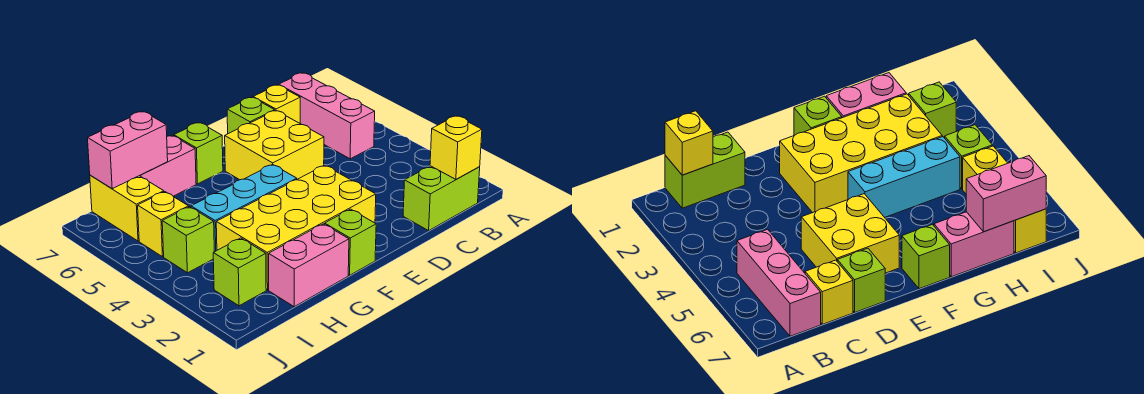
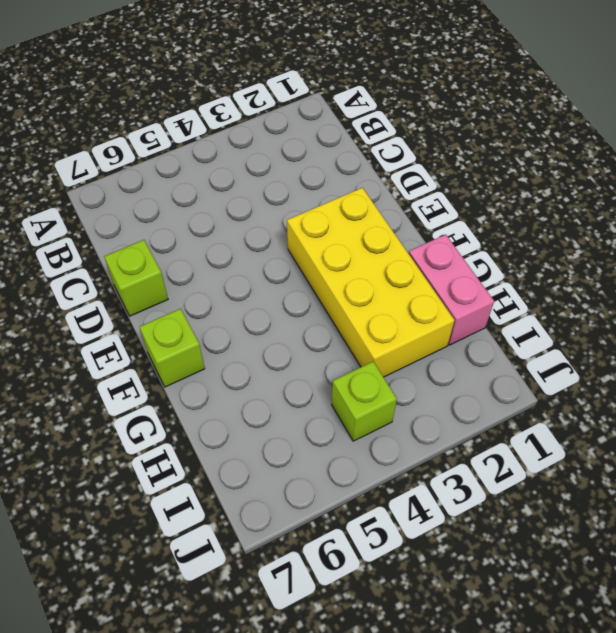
none -> lime brick B1:C1 level 1
none -> pink brick B5:B7 level 1
none -> yellow brick C7 level 1

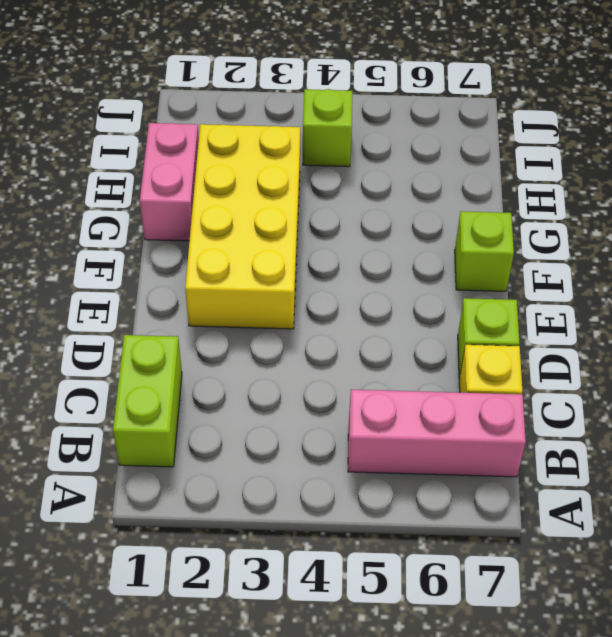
none -> yellow brick D5:E6 level 1
none -> lime brick F1 level 1
none -> cyan brick F4:H4 level 1

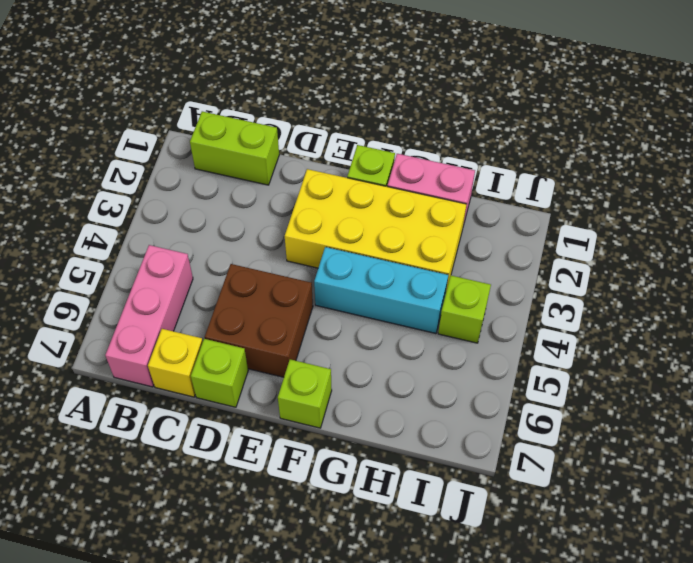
brown brick D5:E6 level 1 -> yellow brick D5:E6 level 1
none -> pink brick G7:H7 level 1
none -> lime brick I2 level 1
none -> yellow brick I5 level 1

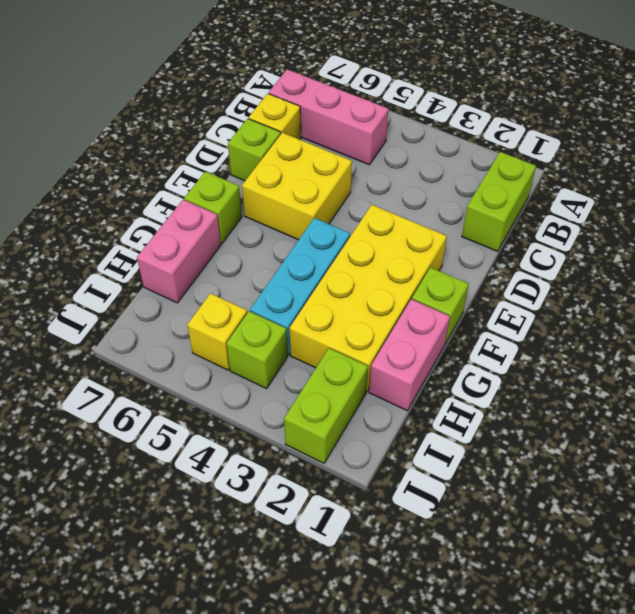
lime brick I2:J2 level 1 -> lime brick I2 level 1
none -> yellow brick I6:I7 level 1
none -> yellow brick B1 level 2
none -> pink brick H7:I7 level 2

